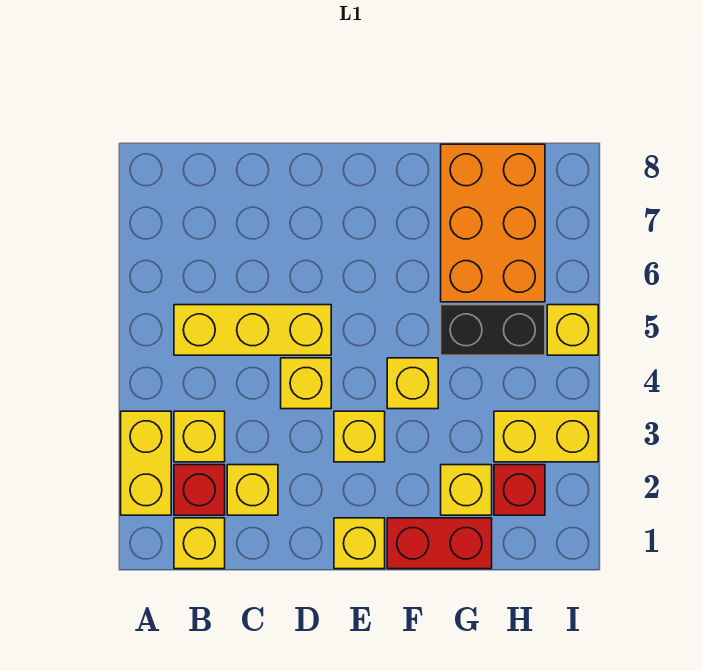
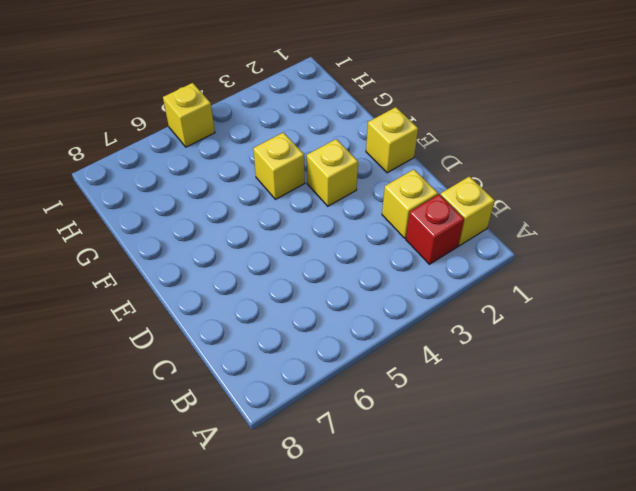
none -> yellow brick A2:A3 level 1
none -> yellow brick B3 level 1
none -> yellow brick B5:D5 level 1

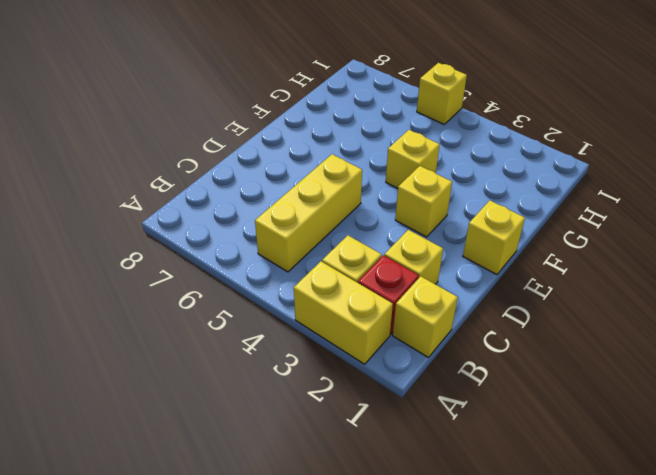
none -> yellow brick D4 level 1
none -> red brick F1:G1 level 1
none -> yellow brick G2 level 1

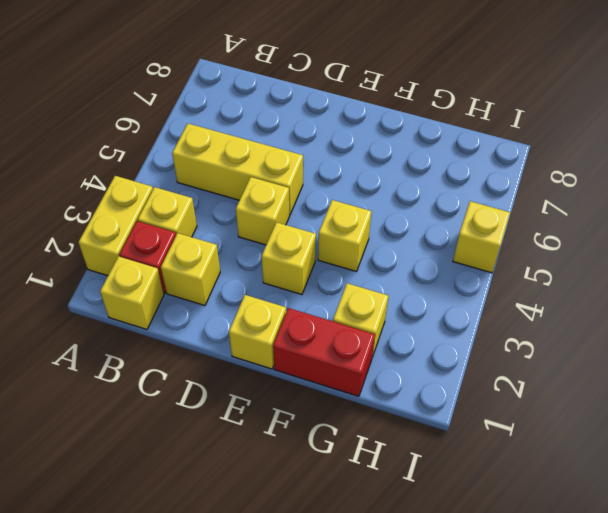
none -> black brick G5:H5 level 1
none -> orange brick G6:H8 level 1
none -> red brick H2 level 1

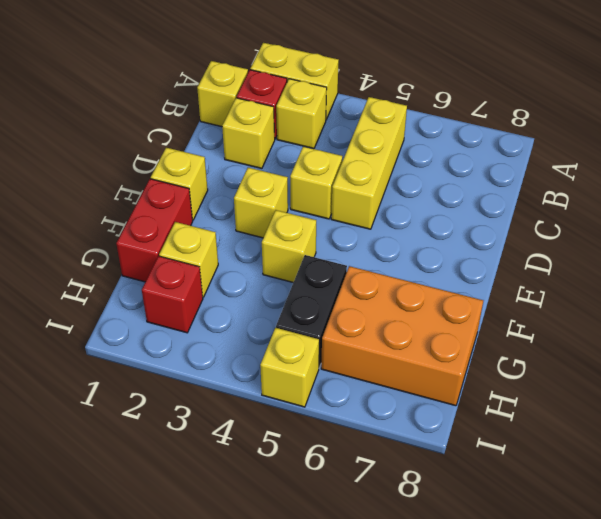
none -> yellow brick H3:I3 level 1

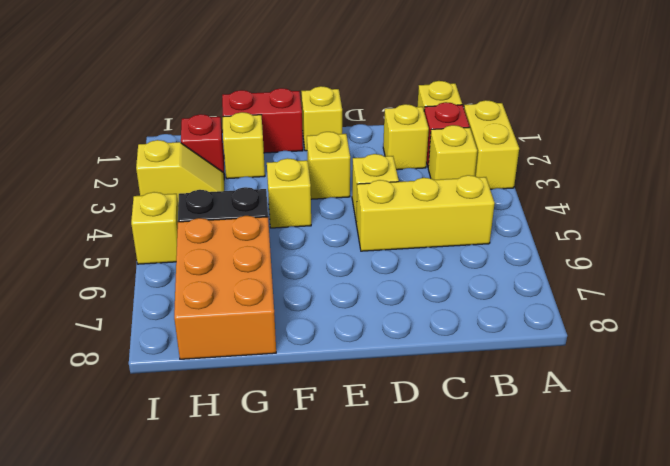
yellow slope H3:I3 level 1 top I -> yellow brick H3:I3 level 1

